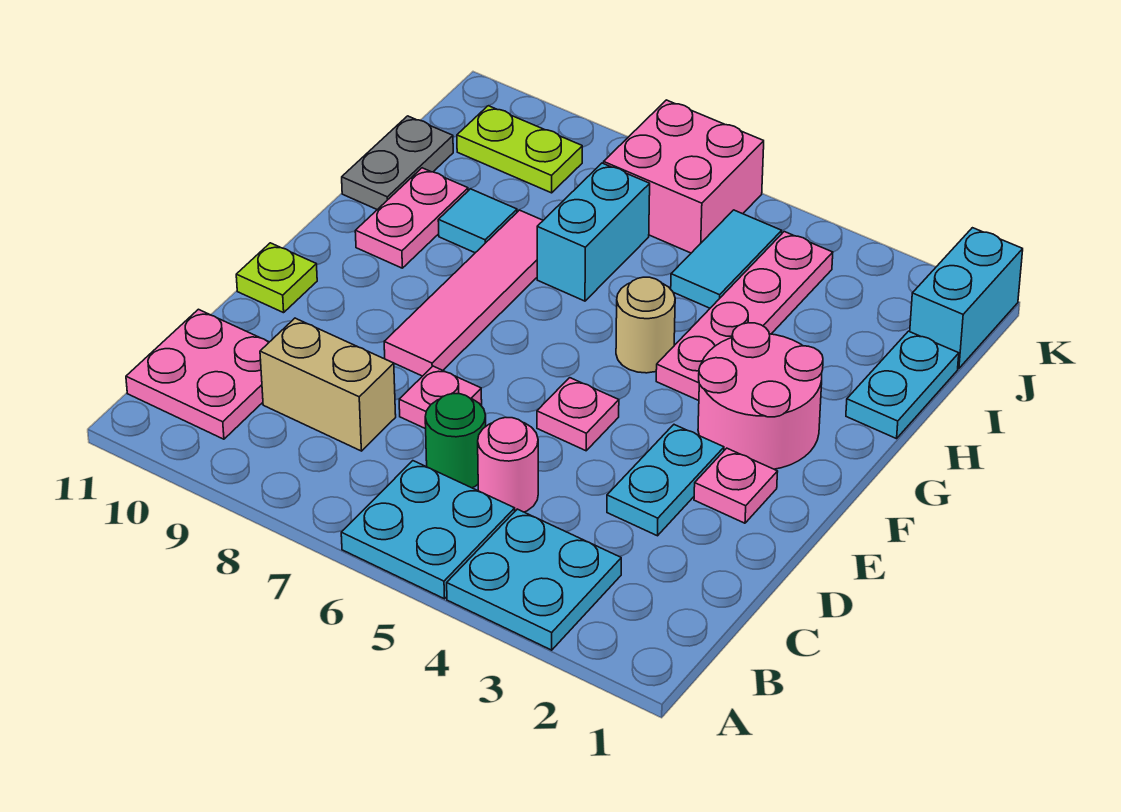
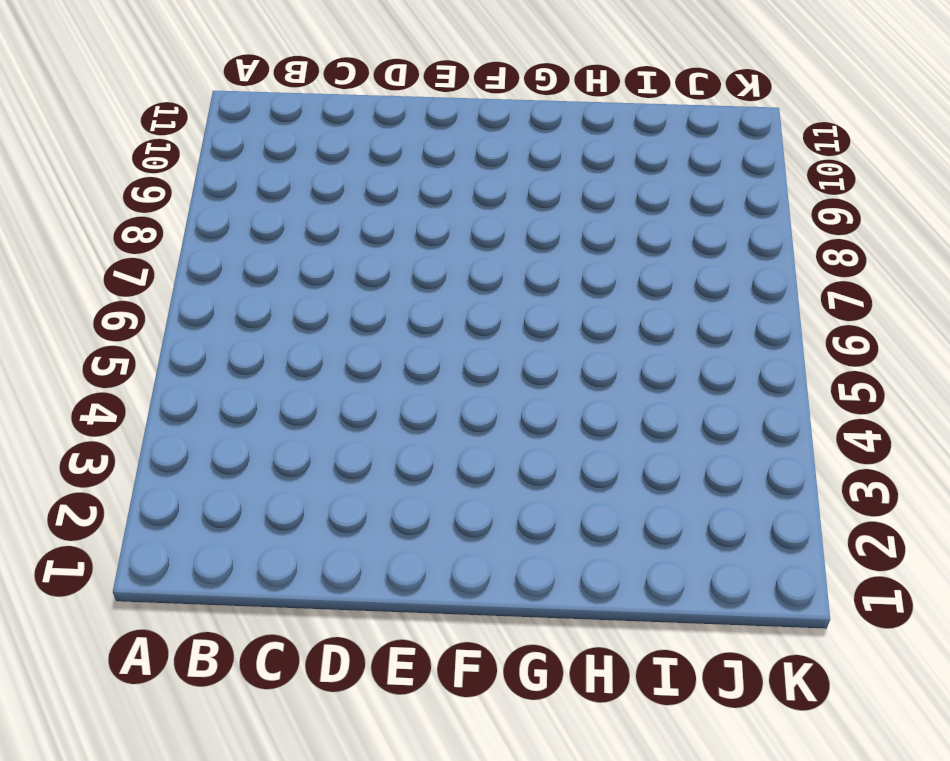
none -> cyan plate A3:B4 level 1
none -> cyan plate A5:B6 level 1
none -> pink plate B10:C11 level 1

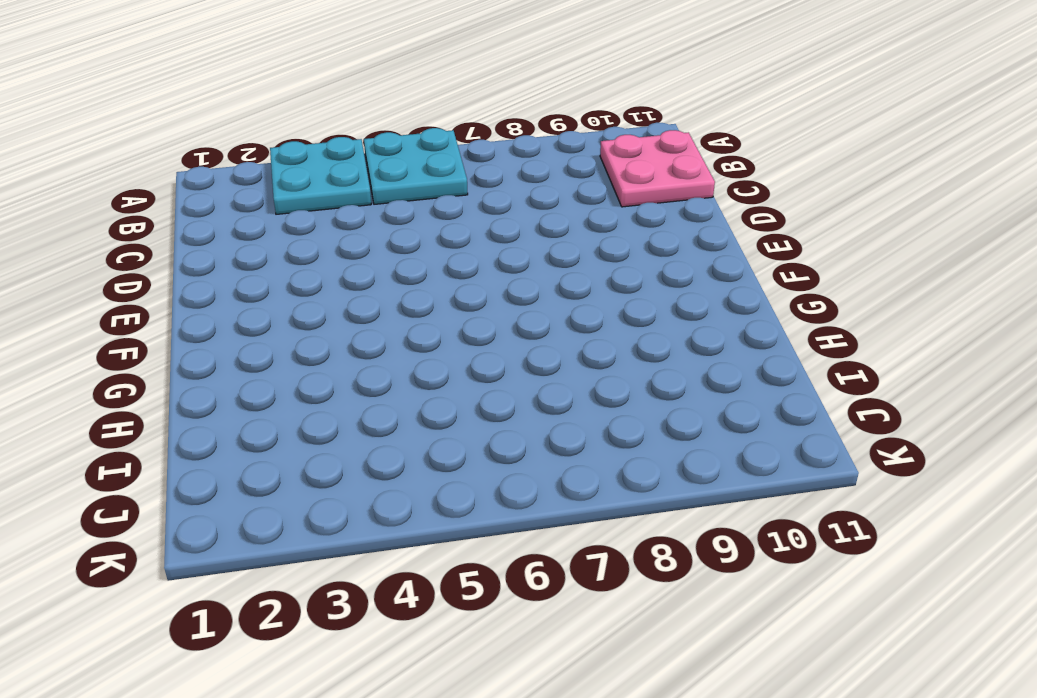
none -> pink round brick C5 level 1
none -> green round brick C6 level 1
none -> tan brick C8:C9 level 1

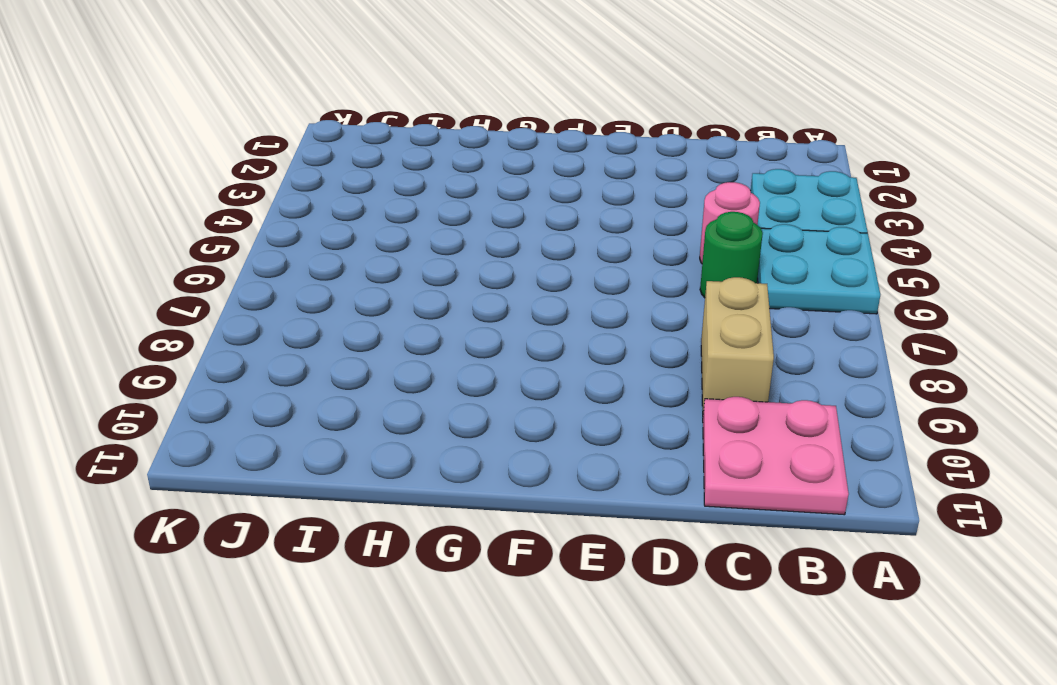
none -> cyan plate D3:E3 level 1
none -> pink plate D7 level 1
none -> pink plate E2 level 1

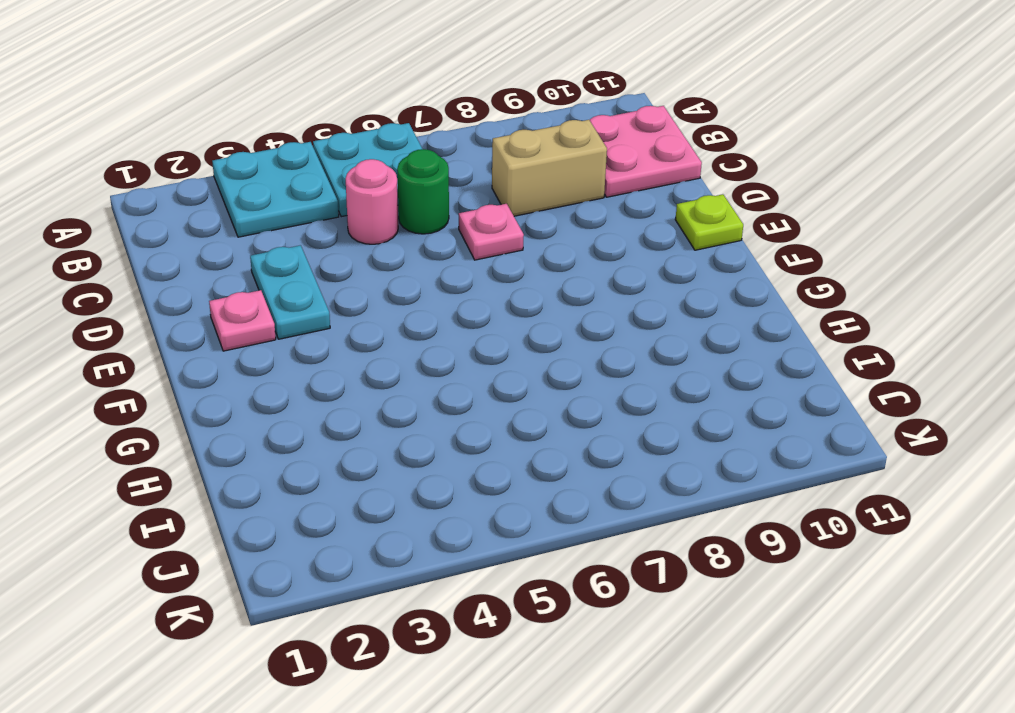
none -> pink plate E5 level 1
none -> pink tile E8:H8 level 1
none -> pink round brick F2:G3 level 1

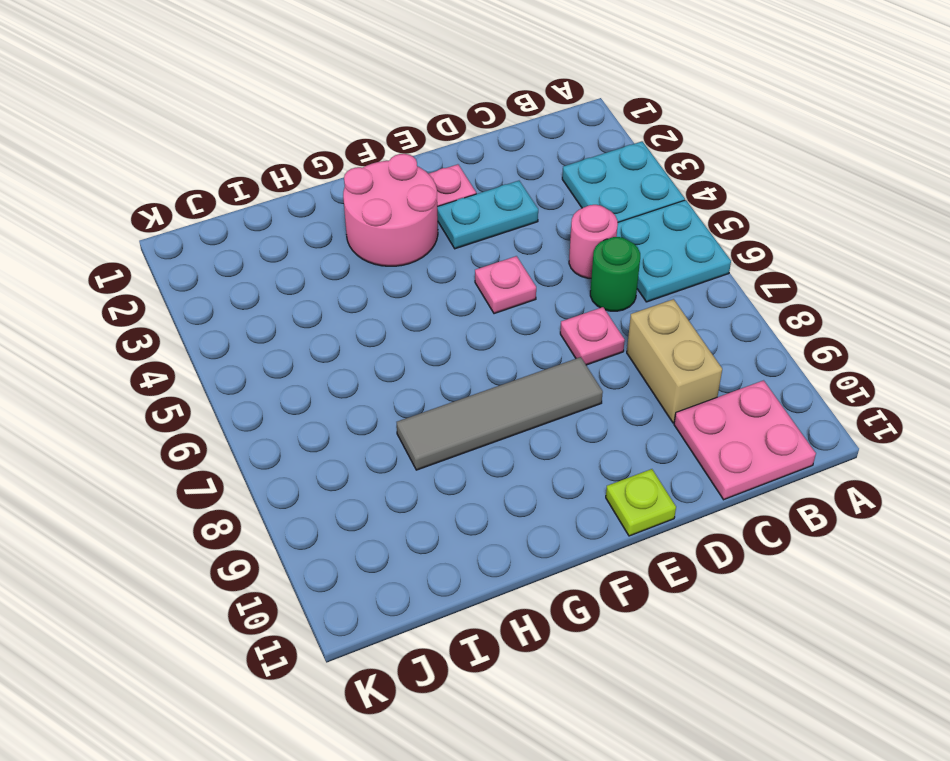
grey tile E8:H8 level 1 -> pink tile E8:H8 level 1
none -> pink plate G4:J4 level 1
none -> tan round brick G5 level 1
none -> pink plate G10:H10 level 1

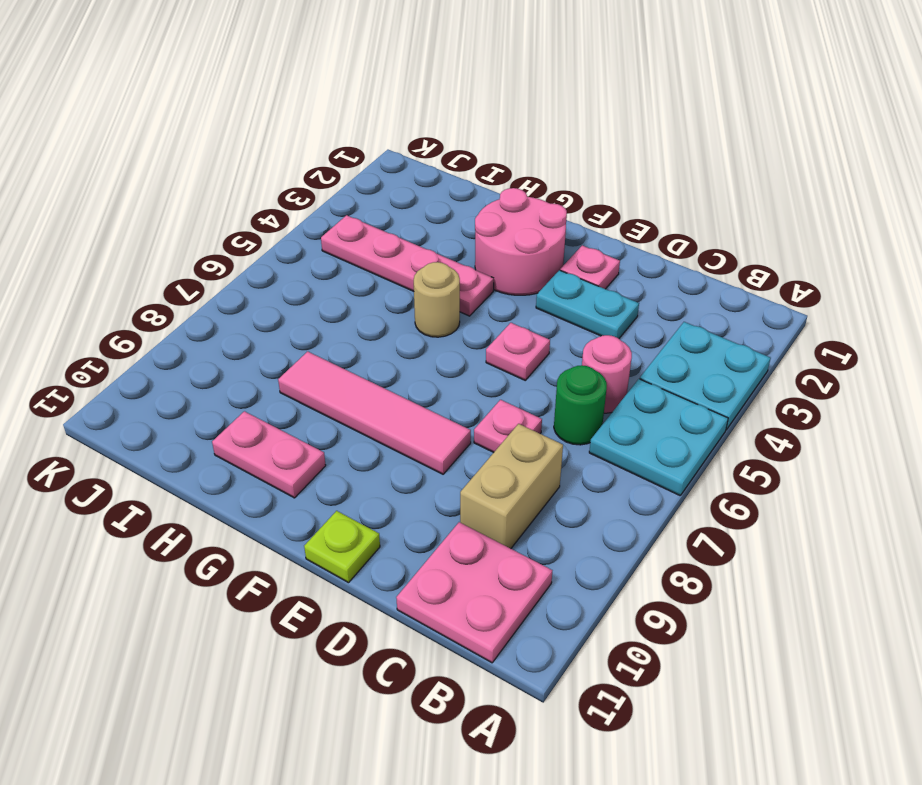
none -> cyan plate H1:I1 level 1
none -> cyan brick H7:I7 level 1
none -> cyan tile H9 level 1

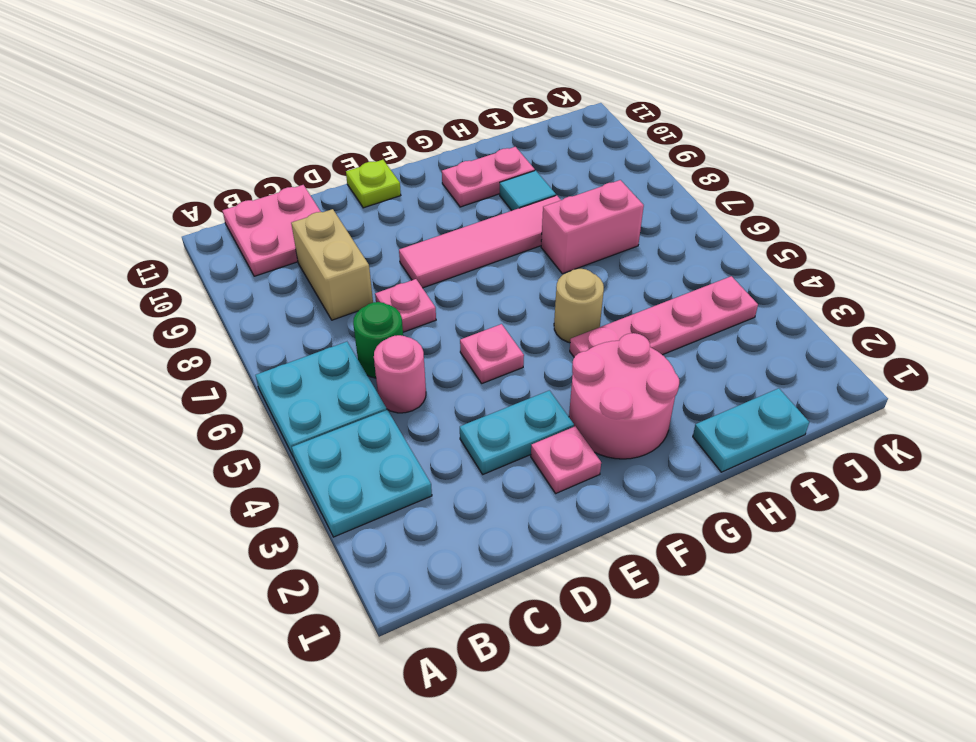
pink brick H7:I7 level 1 -> cyan brick H7:I7 level 1
none -> grey plate H11:I11 level 1
none -> cyan tile I5:J5 level 1
none -> cyan brick J1:K1 level 1

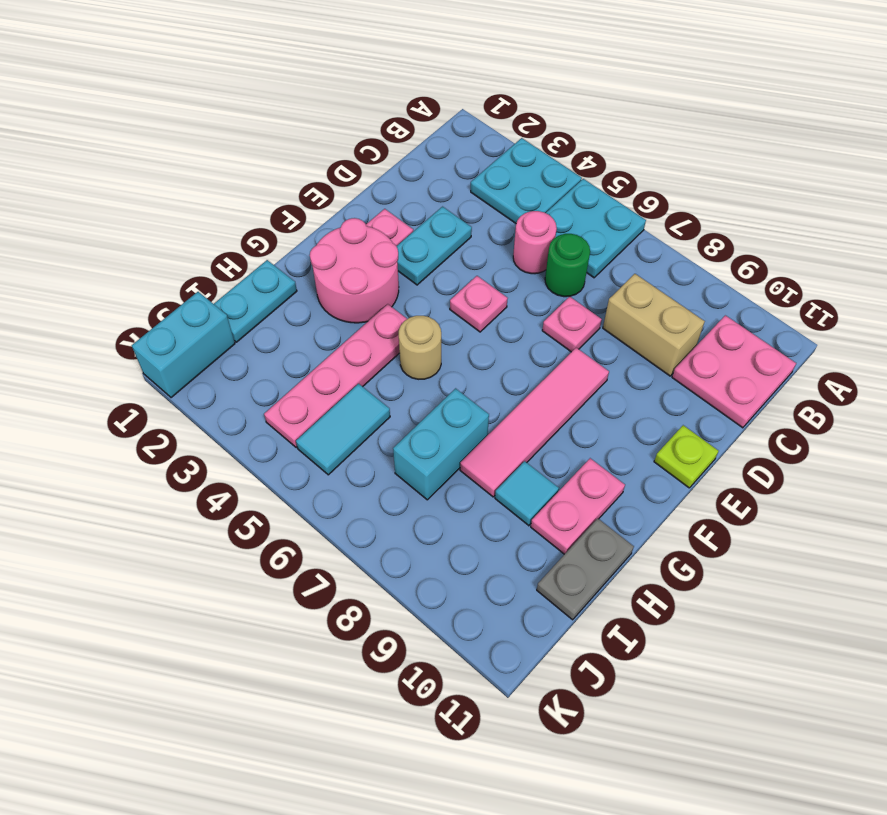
none -> pink brick J6:K7 level 1
none -> lime plate J9:J10 level 1

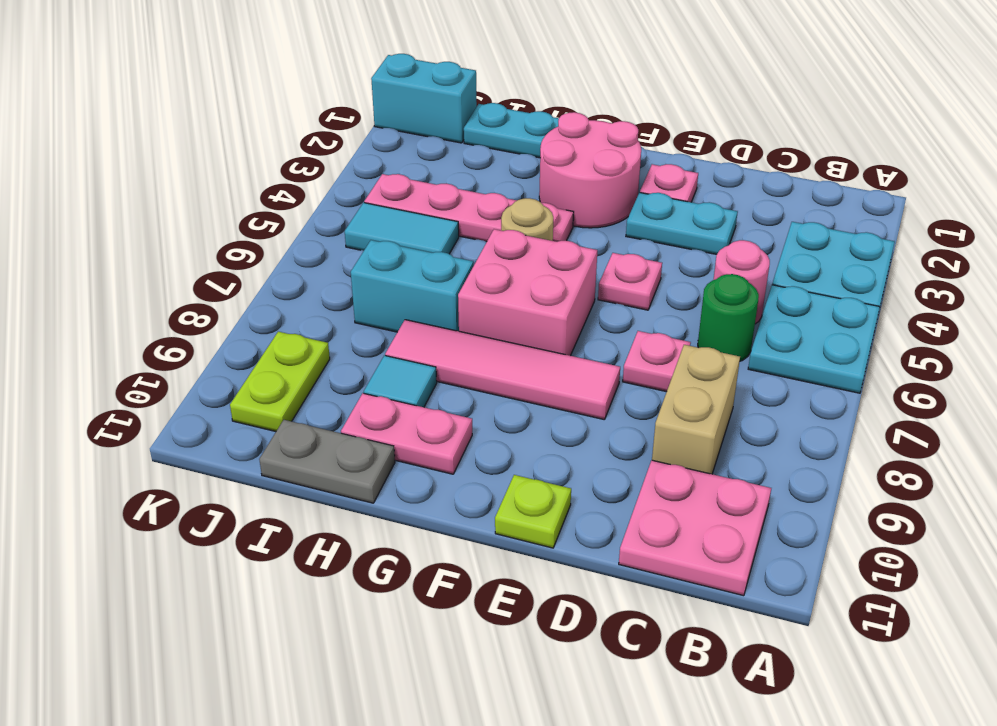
pink brick F6:G7 level 1 -> pink brick J6:K7 level 1

